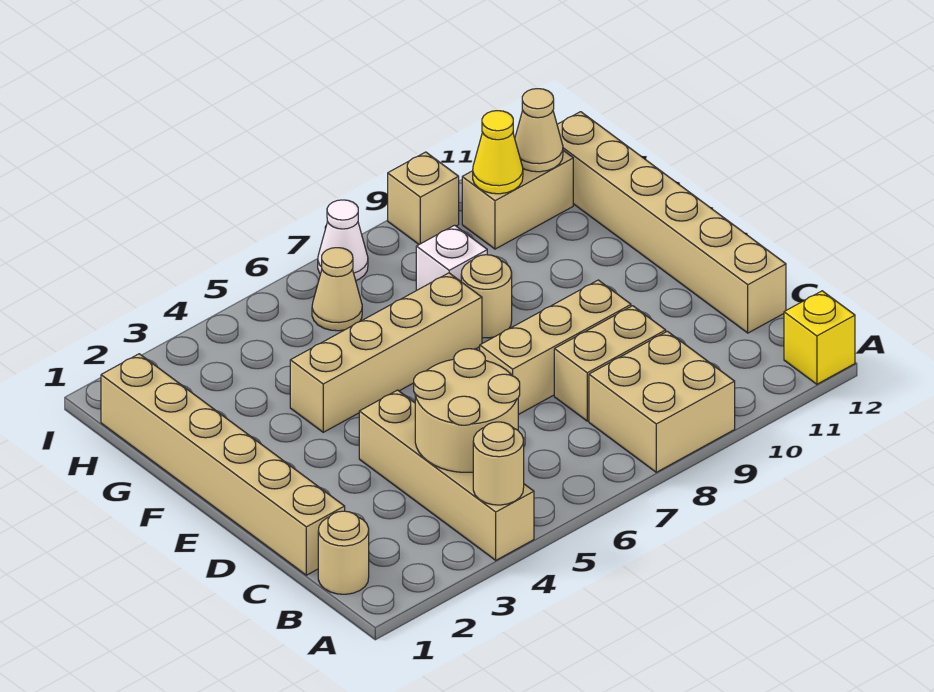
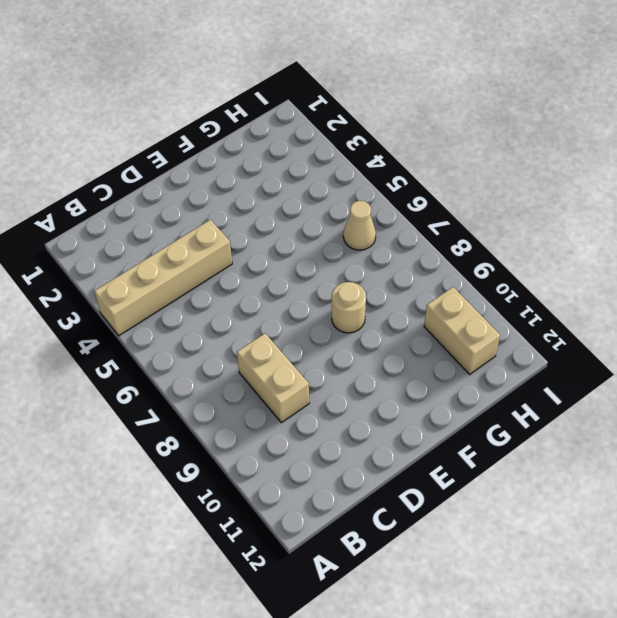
none -> tan brick A8:B9 level 1
none -> yellow brick A12 level 1
none -> tan round brick B1 level 1

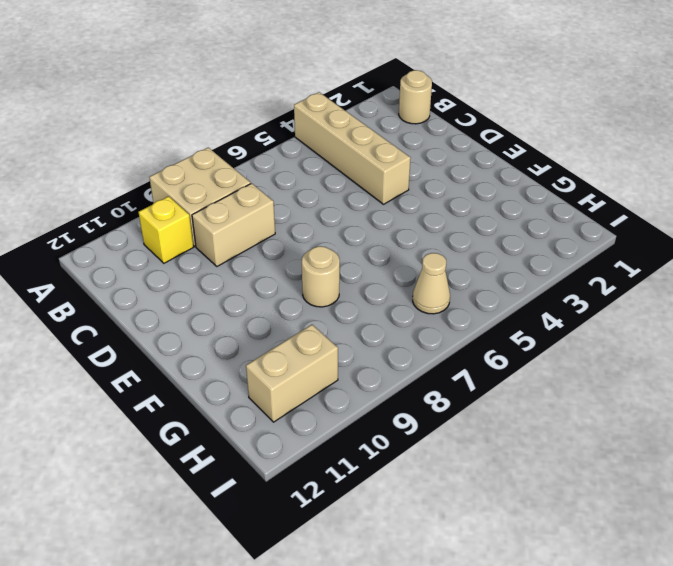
yellow brick B10 level 1 -> yellow brick A12 level 1
none -> tan brick C1:H1 level 1
none -> tan brick C12:H12 level 1
none -> tan brick D7:D9 level 1

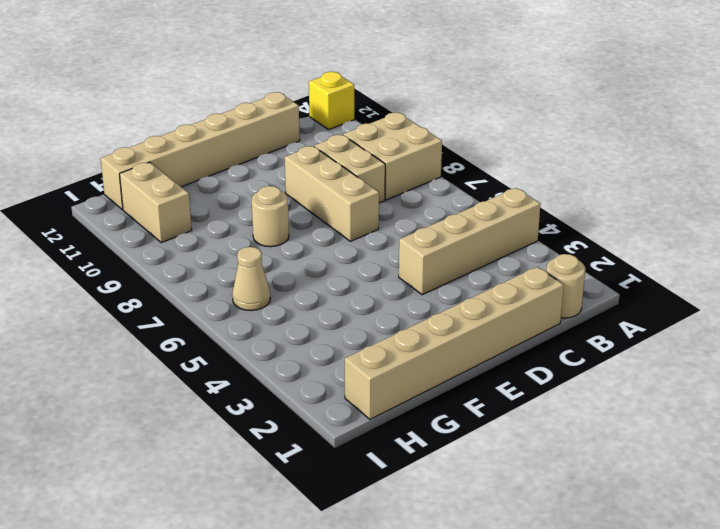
none -> tan brick F4:F7 level 1
none -> white brick G8 level 1
none -> white cone I7 level 1

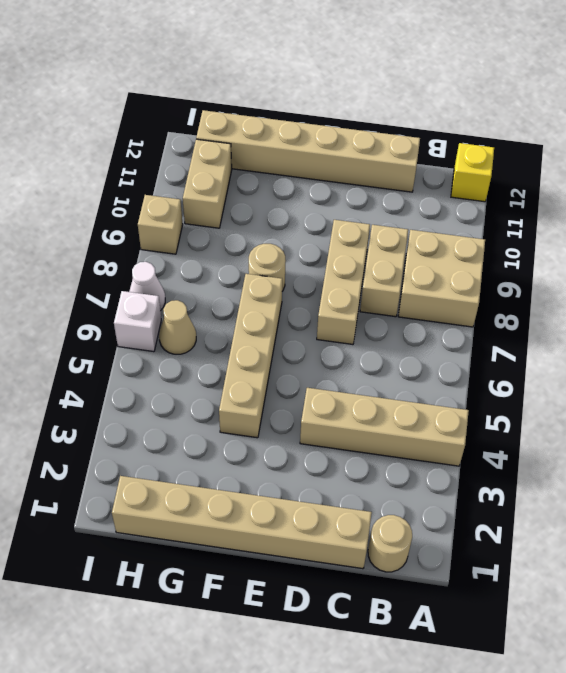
white brick I6 level 1 -> white brick G8 level 1
none -> tan round brick A4 level 2
none -> tan round brick B4:C5 level 2
none -> yellow cone H10 level 2

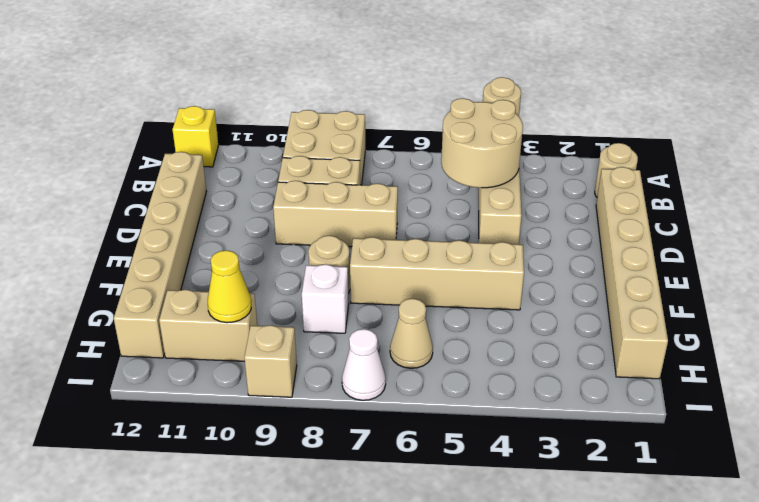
none -> tan cone H11 level 2

